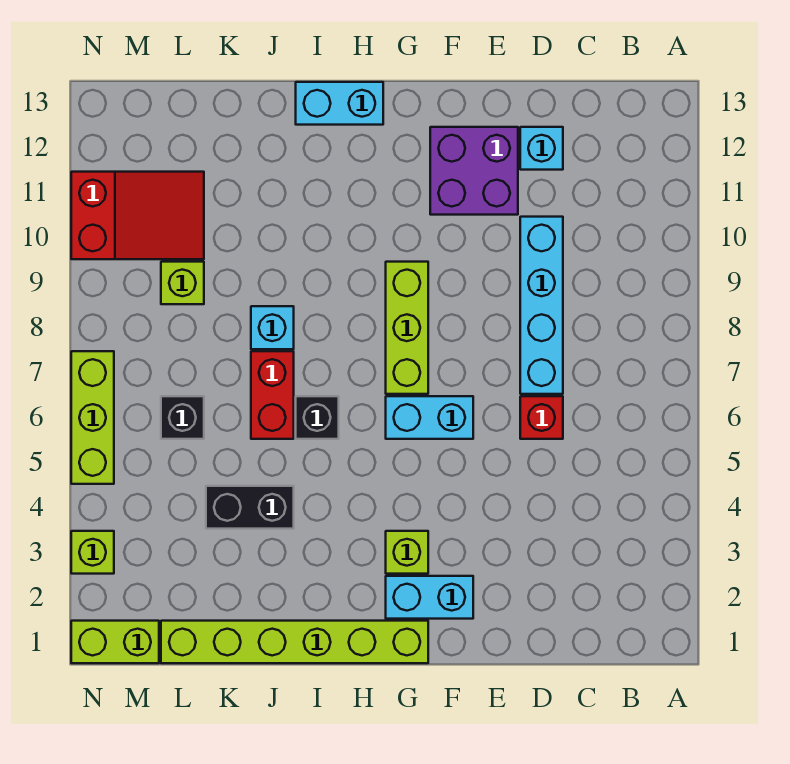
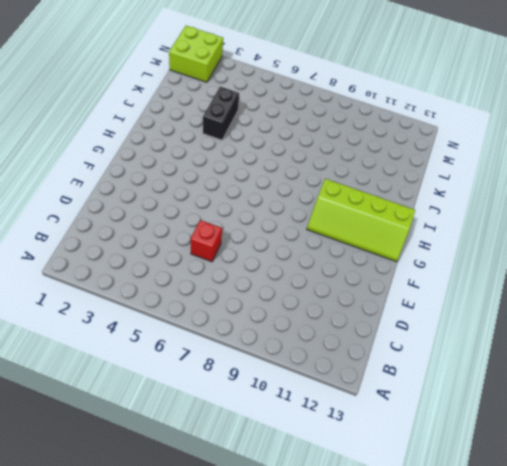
lime slope G10:H13 level 1 top H -> cyan brick H13:I13 level 1
lime brick M1:N2 level 1 -> lime brick M1:N1 level 1
none -> cyan brick D7:D10 level 1
none -> cyan brick D12 level 1
none -> purple brick E11:F12 level 1

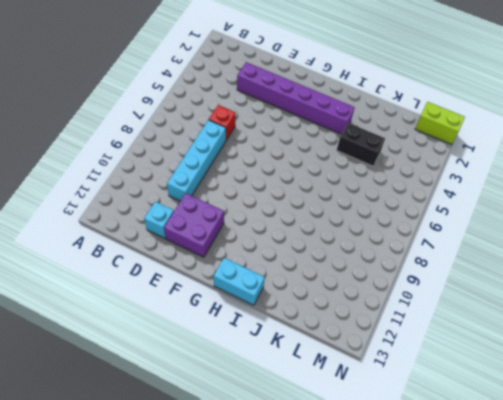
purple brick D3:I3 level 1 -> lime brick G3 level 1
none -> cyan brick F2:G2 level 1
none -> cyan brick F6:G6 level 1
none -> lime brick G1:L1 level 1

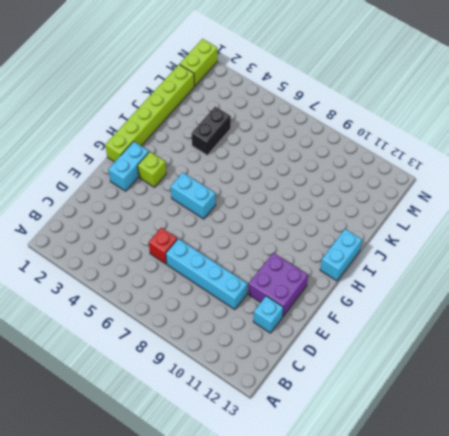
cyan brick G5:G6 level 1 -> cyan brick F6:G6 level 1
none -> lime brick G7:G9 level 1
none -> black brick I6 level 1
none -> red brick J6:J7 level 1

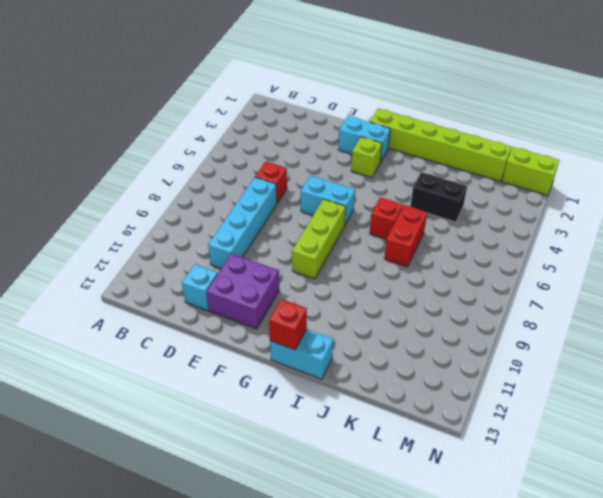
red brick H13 level 2 -> none
red brick I6 level 1 -> black brick I6 level 1
none -> cyan brick J8 level 1
none -> black brick L6 level 1
none -> lime brick L9 level 1

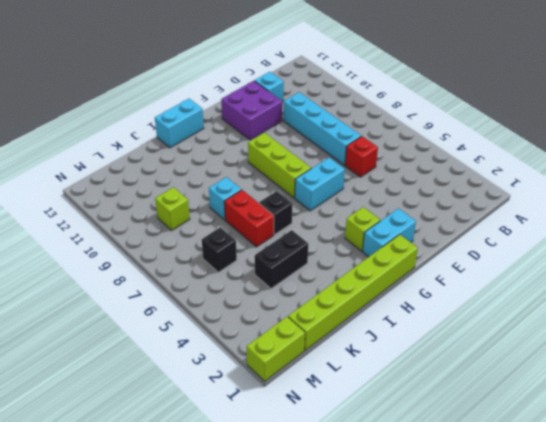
none -> red slope L10:N11 level 1 top N
none -> lime brick N3 level 1
none -> lime brick N5:N7 level 1

